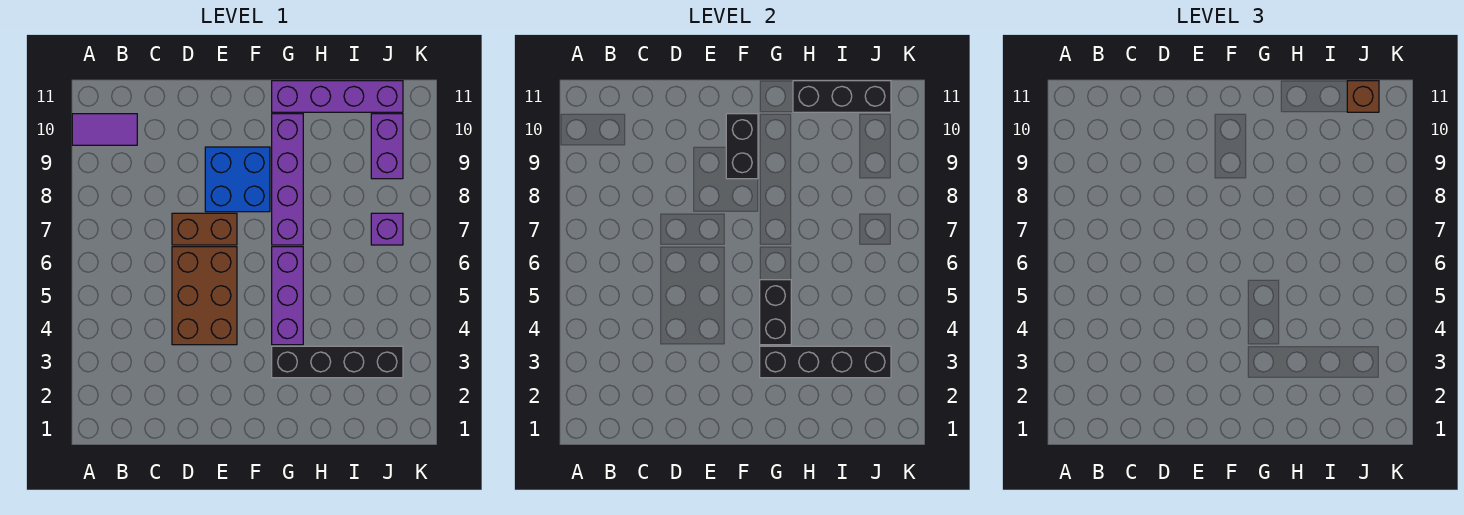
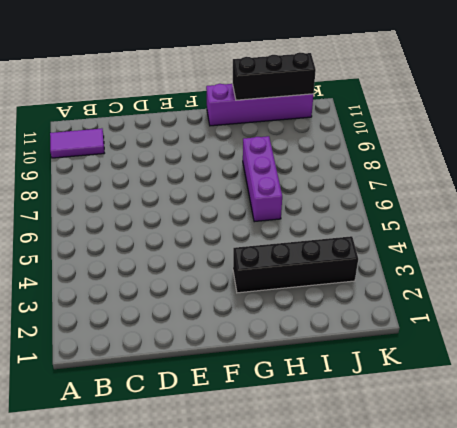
purple brick H6:H8 level 1 -> purple brick G4:G6 level 1
none -> brown brick D4:E6 level 1
none -> brown brick D7:E7 level 1
none -> blue brick E8:F9 level 1

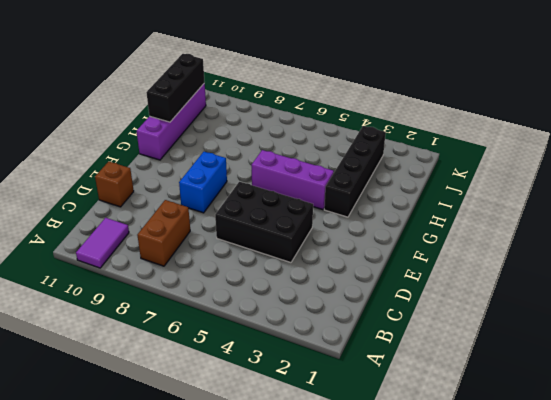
brown brick B8:C8 level 1 -> brown brick D7:E7 level 1
black brick D4:E6 level 1 -> brown brick D4:E6 level 1
brown brick D11 level 1 -> brown brick J11 level 3
blue brick E8:F8 level 1 -> blue brick E8:F9 level 1
none -> purple brick G7:G10 level 1
none -> purple brick J7 level 1
none -> purple brick J9:J10 level 1

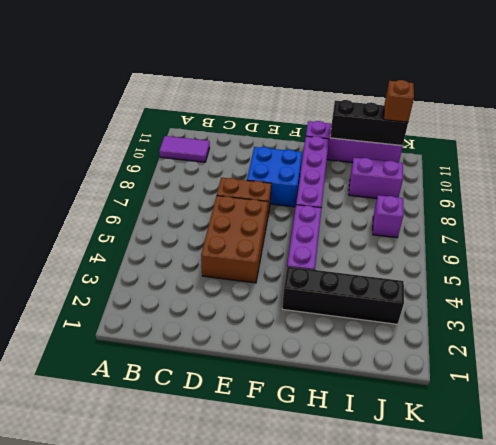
purple brick I9:J9 level 1 -> purple brick J9:J10 level 1
none -> black brick F9:F10 level 2
none -> black brick G3:J3 level 2
none -> black brick G4:G5 level 2

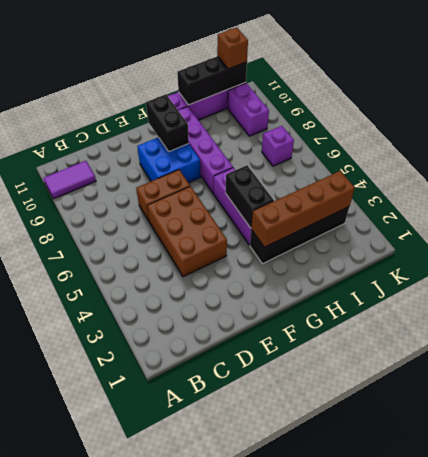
brown brick G3:J3 level 2 -> black brick G3:J3 level 2

